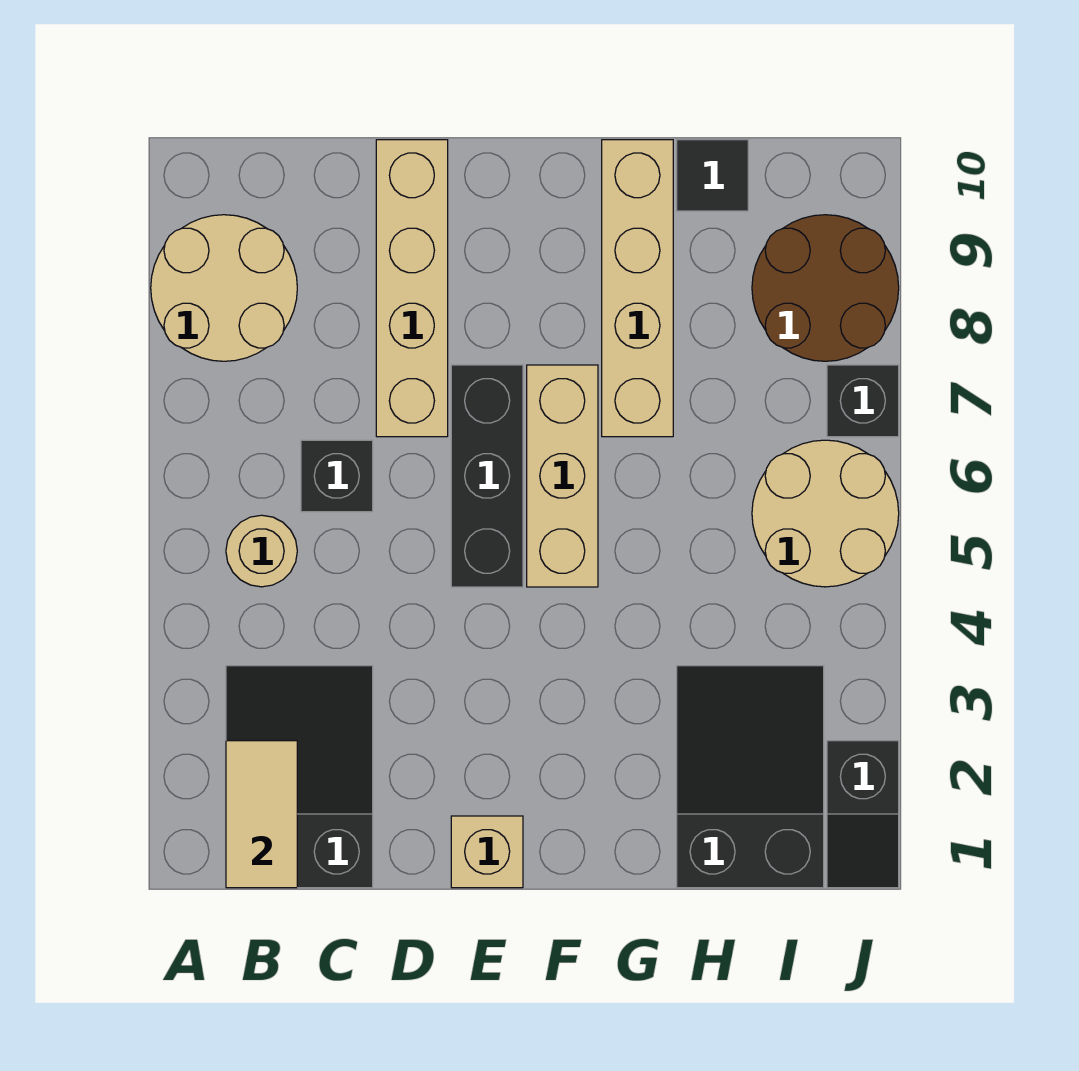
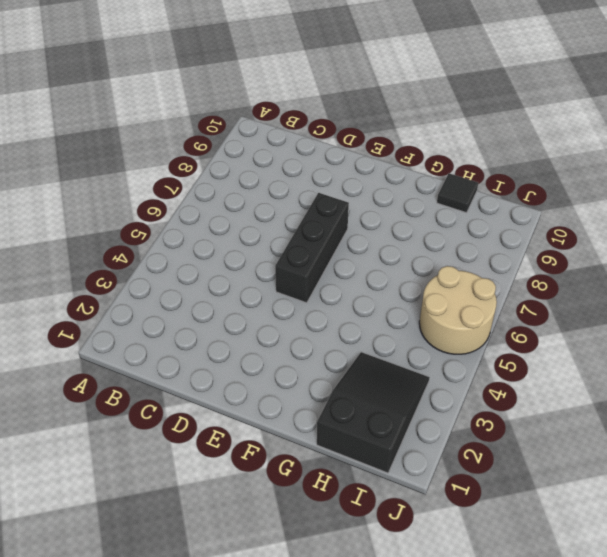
none -> tan round brick A8:B9 level 1
none -> black slope B1:C3 level 1 top 1
none -> tan round brick B5 level 1

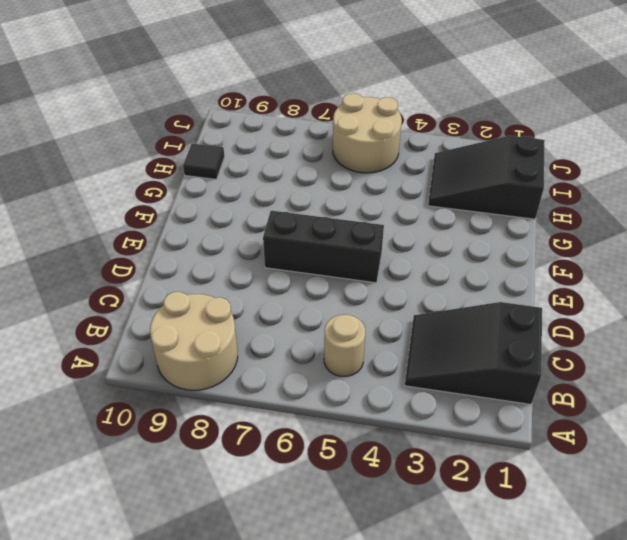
none -> black brick C6 level 1
none -> tan brick D7:D10 level 1
none -> tan brick E1 level 1

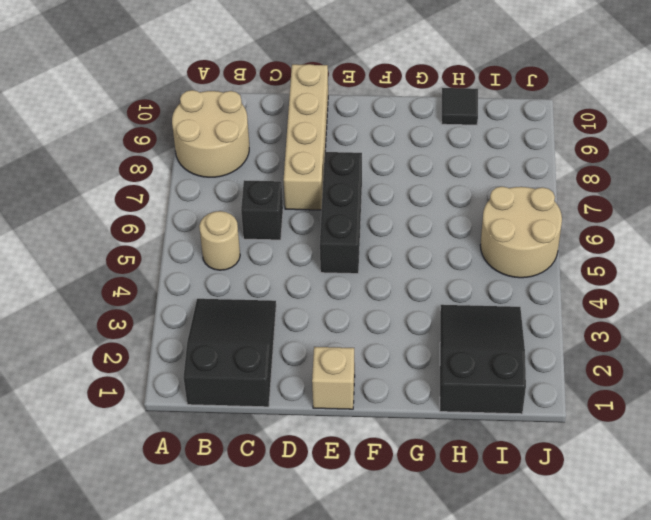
none -> tan brick F5:F7 level 1
none -> tan brick G7:G10 level 1
none -> brown round brick I8:J9 level 1

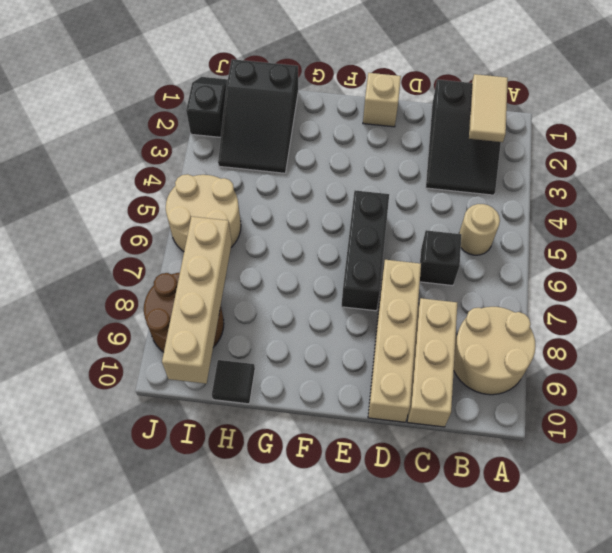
tan brick C8:C10 level 1 -> tan brick F5:F7 level 1
tan brick I7:I10 level 2 -> tan brick G7:G10 level 1
none -> black brick J7 level 1

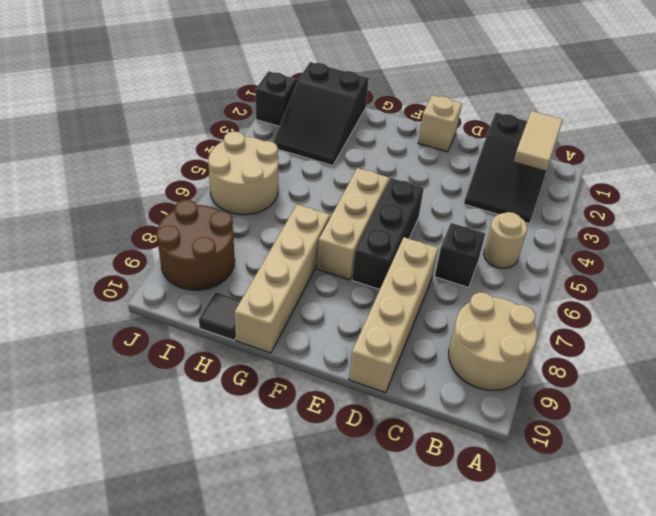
none -> black brick J7 level 1

